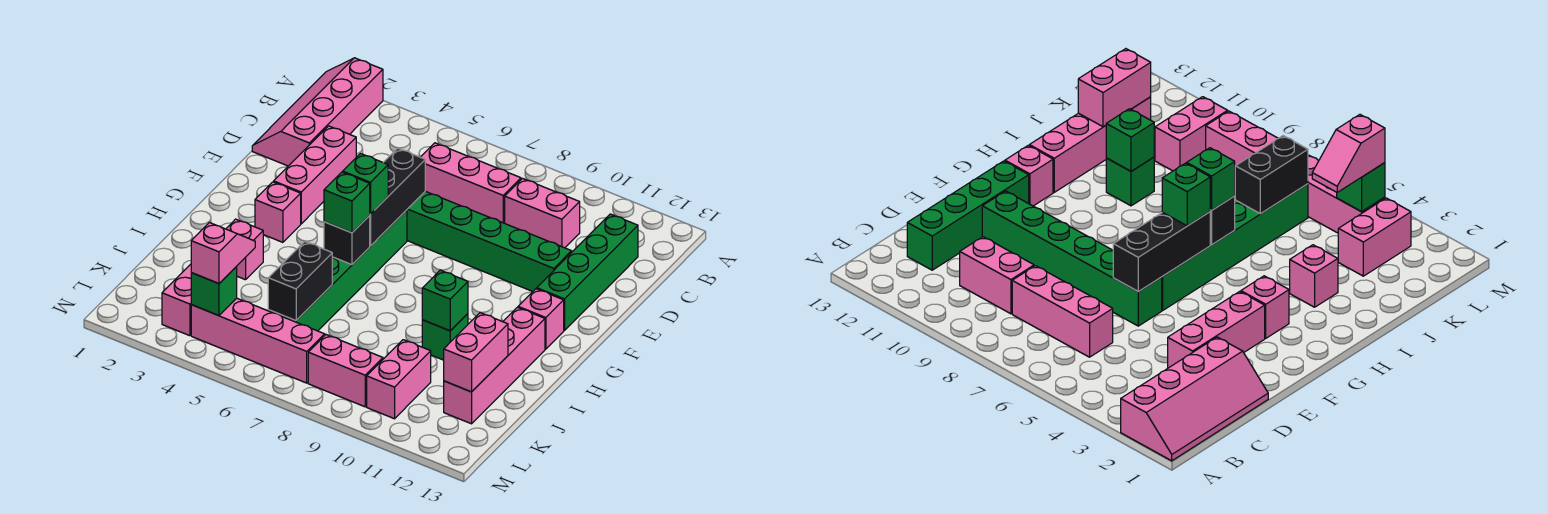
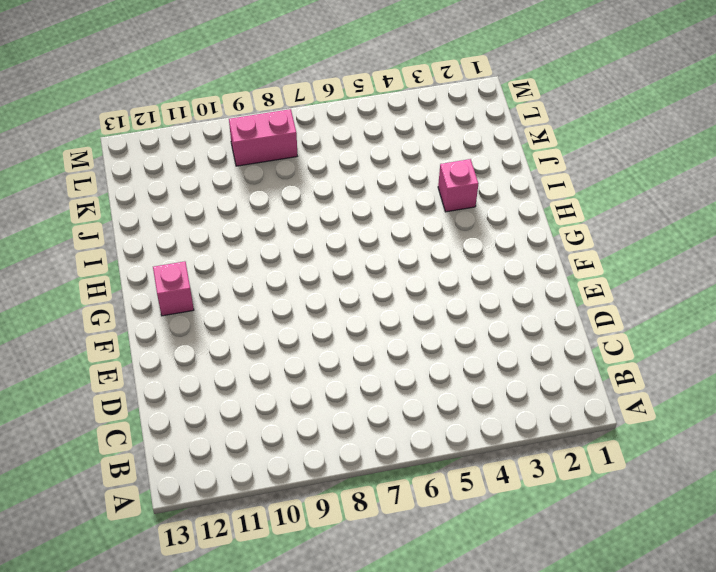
none -> pink slope A1:D2 level 1 top 2
none -> pink brick C6:C8 level 1
none -> pink brick C9:C10 level 1

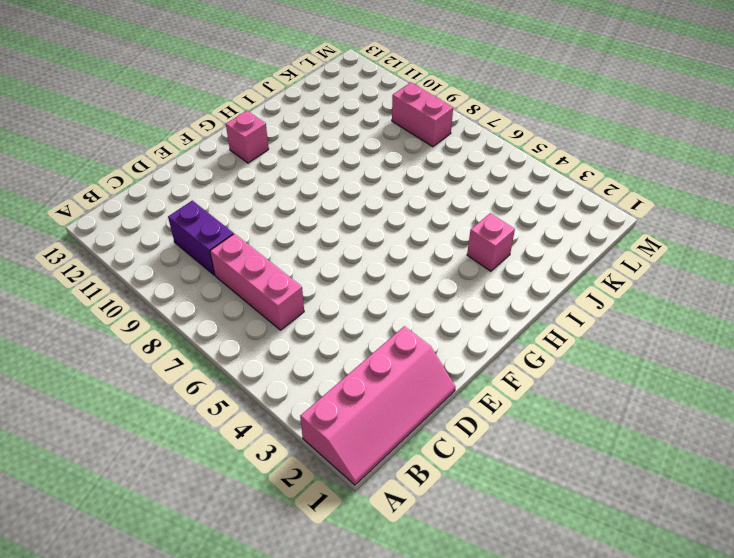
purple brick C9:C10 level 1 -> pink brick C9:C10 level 1
none -> green brick C12:F12 level 1
none -> pink brick D3:F3 level 1
none -> green brick E6:E11 level 1

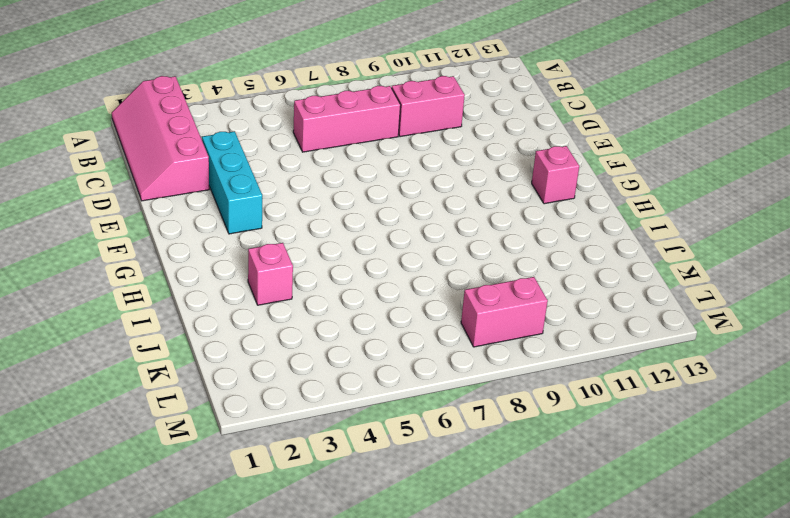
cyan brick D3:F3 level 1 -> pink brick D3:F3 level 1
none -> green brick C12:F12 level 1
none -> green brick E6:E11 level 1
none -> green brick F6:K6 level 1

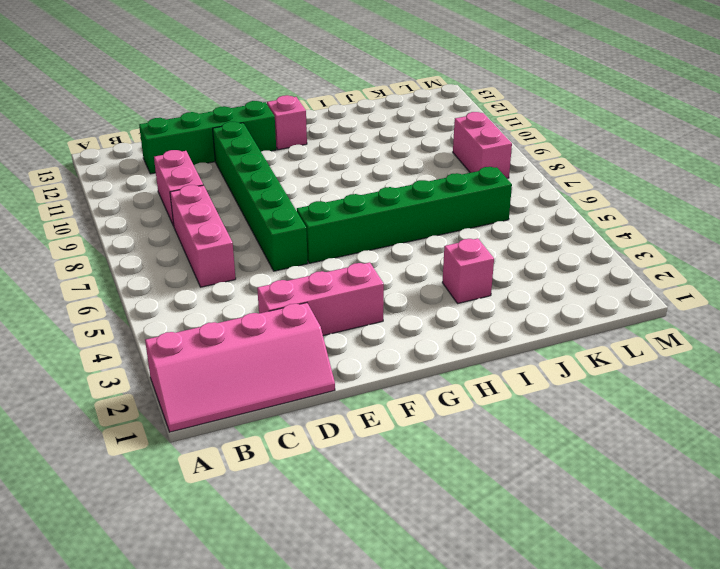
none -> pink brick G3 level 1
none -> pink brick H12:K12 level 1
none -> green brick I10 level 1

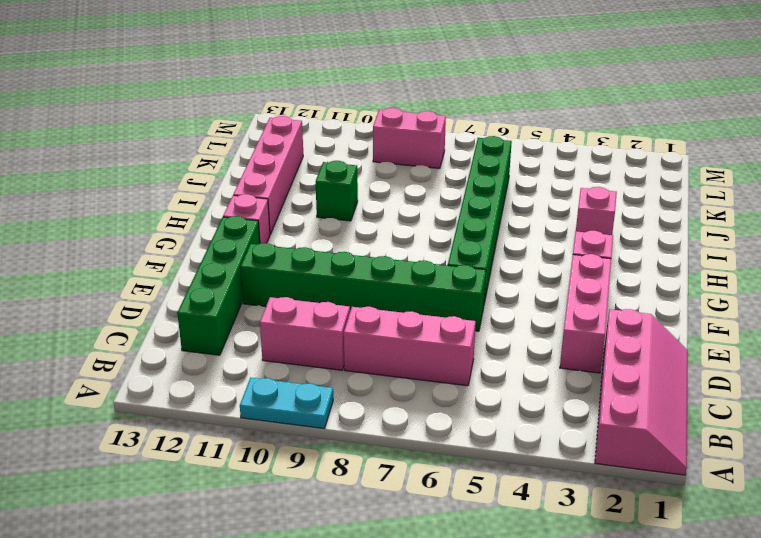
cyan plate A9:A10 level 1 -> none
none -> pink brick K3:L3 level 1
none -> pink brick K10:L10 level 1
none -> pink brick L4:L7 level 1

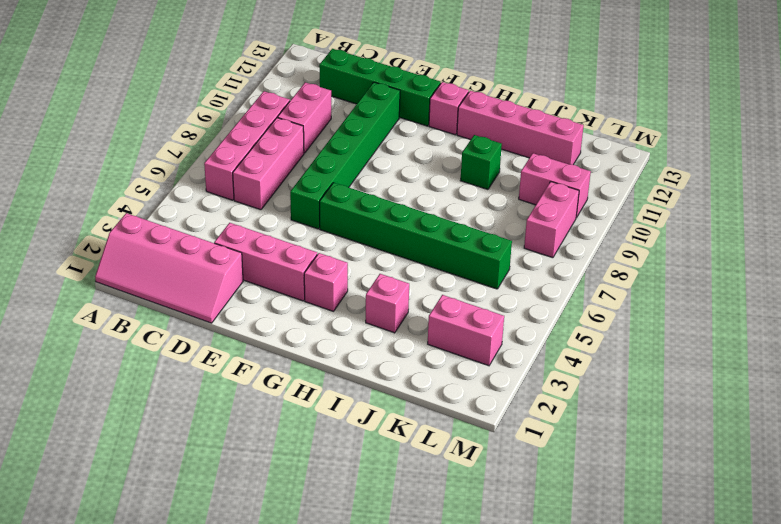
pink brick B6:B9 level 1 -> pink brick L4:L7 level 1
none -> black brick E6:G6 level 2
none -> black brick H6 level 2
none -> green brick I10 level 2

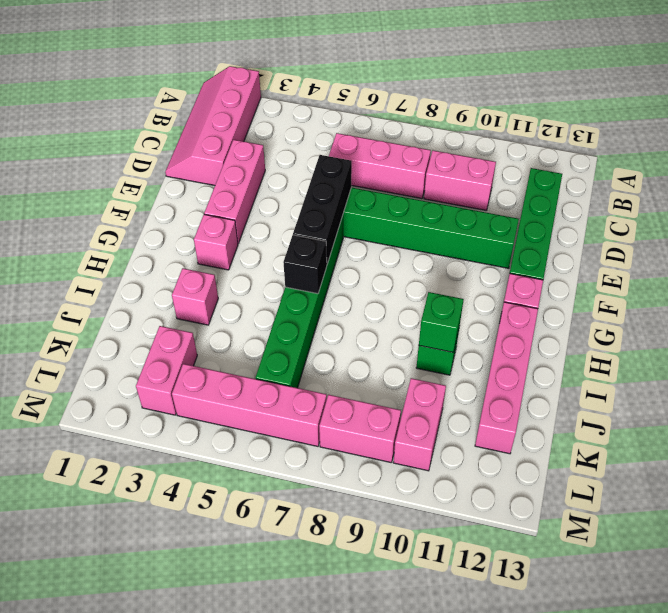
none -> black brick J6:K6 level 2
none -> pink brick J12:K12 level 2
none -> green brick L4 level 2

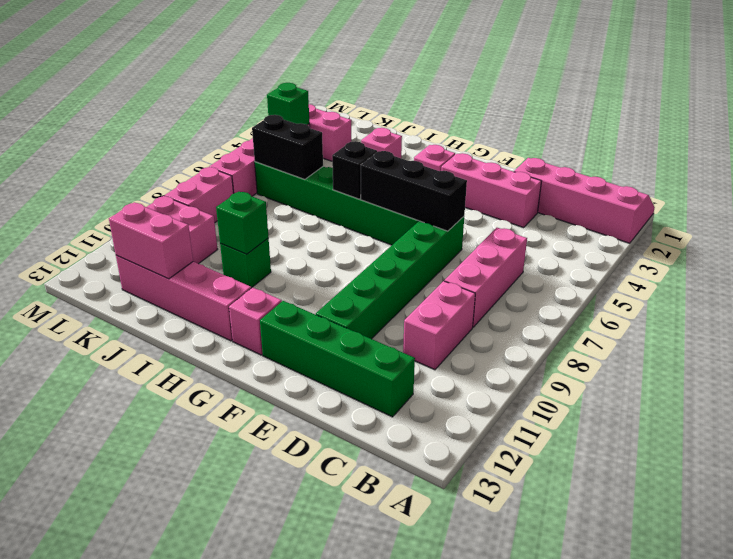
none -> green brick G6 level 3
none -> green brick H6 level 3
none -> pink slope K4:L4 level 3 top L

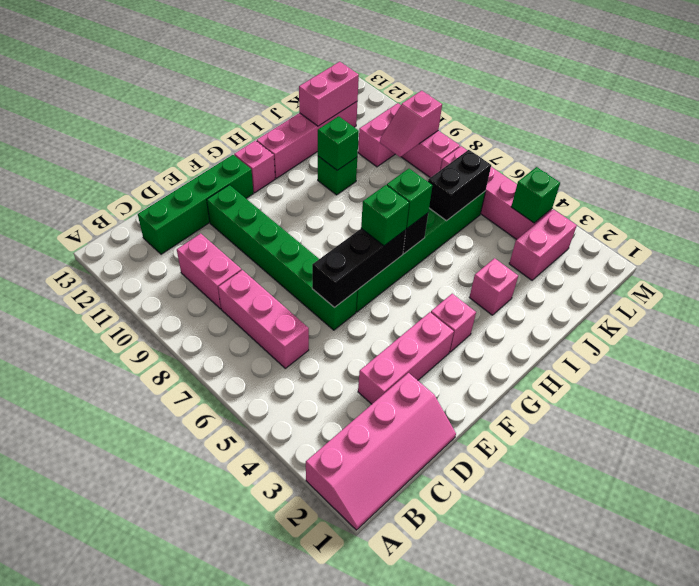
pink slope K9:L9 level 2 top L -> pink slope K4:L4 level 3 top L

